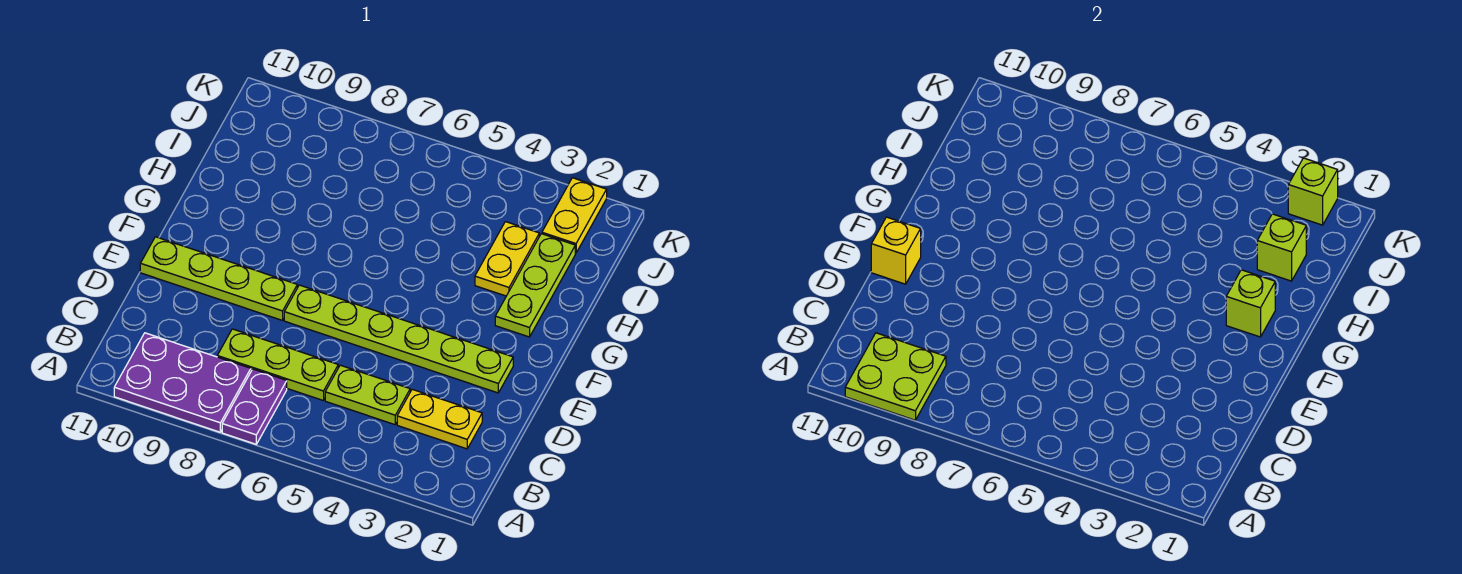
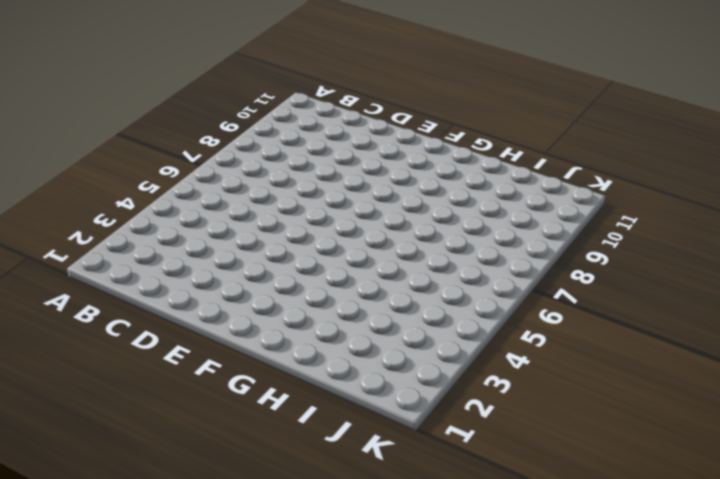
none -> purple plate A7:B7 level 1
none -> purple plate A8:B10 level 1
none -> yellow plate C2:C3 level 1

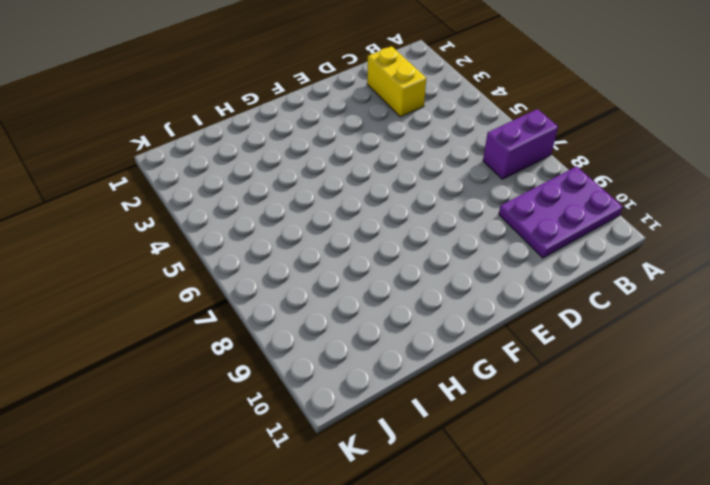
purple brick A7:B7 level 1 -> purple plate A7:B7 level 1
purple plate A9:C10 level 1 -> purple plate A8:B10 level 1
yellow brick C2:C3 level 1 -> yellow plate C2:C3 level 1
none -> lime plate C4:C5 level 1
none -> lime plate C6:C8 level 1
none -> lime plate E2:E7 level 1

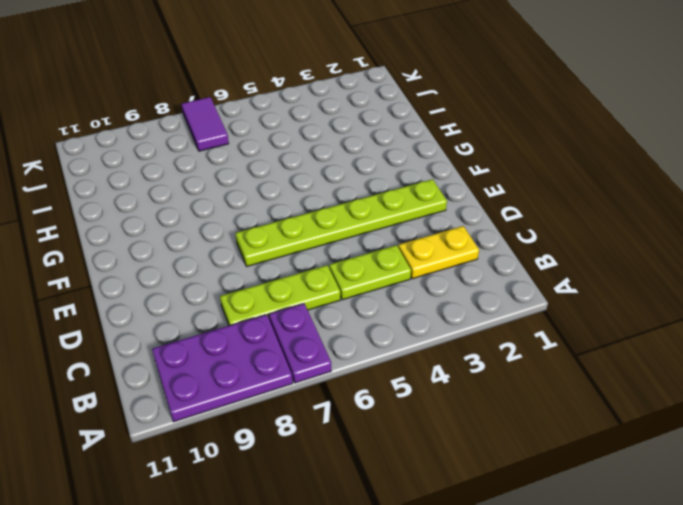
purple tile J7:K7 level 1 -> none
none -> lime plate E8:E11 level 1
none -> lime plate G2:I2 level 1
none -> yellow plate H3:I3 level 1

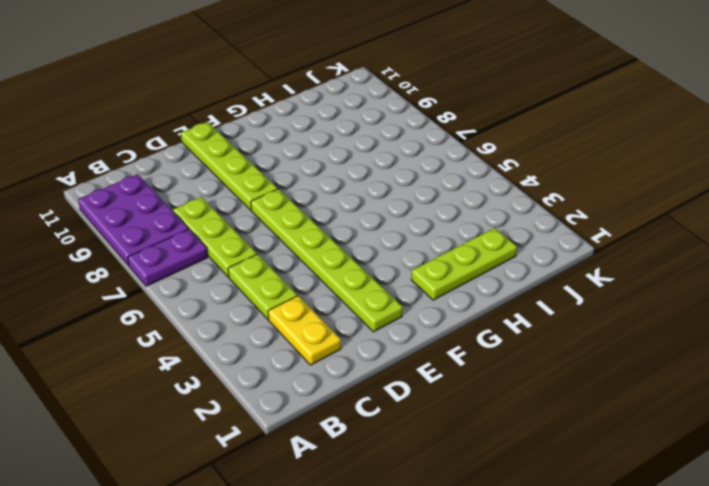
none -> yellow plate H3:I3 level 1
none -> yellow plate J2:K2 level 1
none -> lime plate A9:B10 level 2

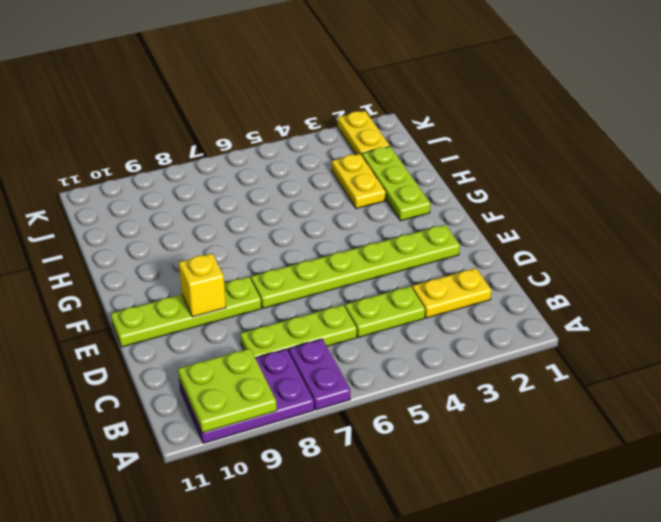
yellow brick E9 level 2 -> yellow brick E11 level 2
none -> lime brick G2 level 2
none -> lime brick I2 level 2
none -> lime brick K2 level 2

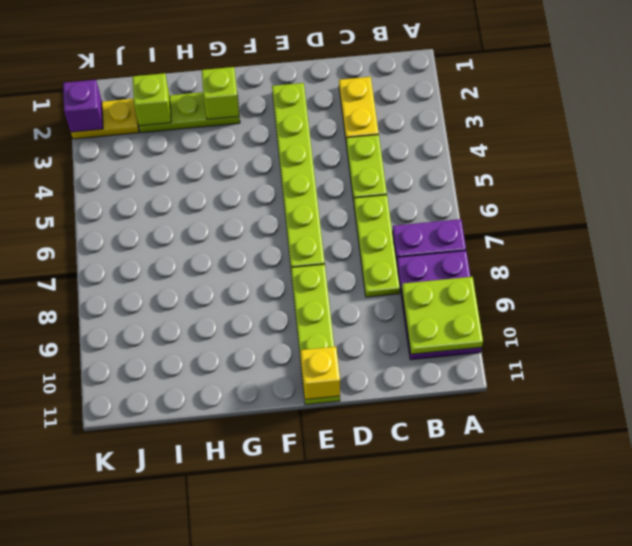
purple brick K2 level 2 -> lime brick K2 level 2
none -> yellow plate H3:I3 level 1

